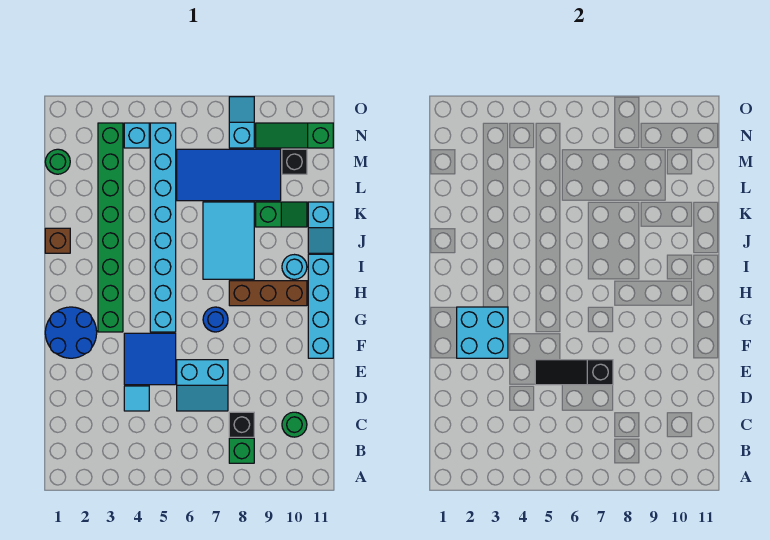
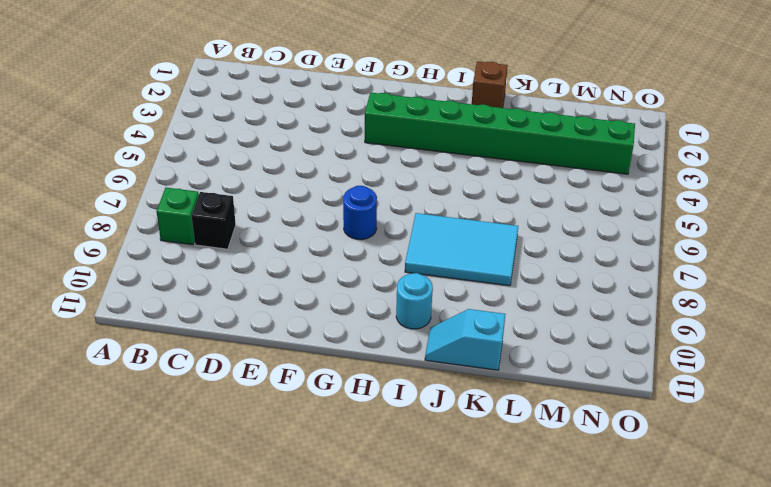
none -> green round brick C10 level 1
none -> cyan tile D4 level 1
none -> cyan slope D6:E7 level 1 top E

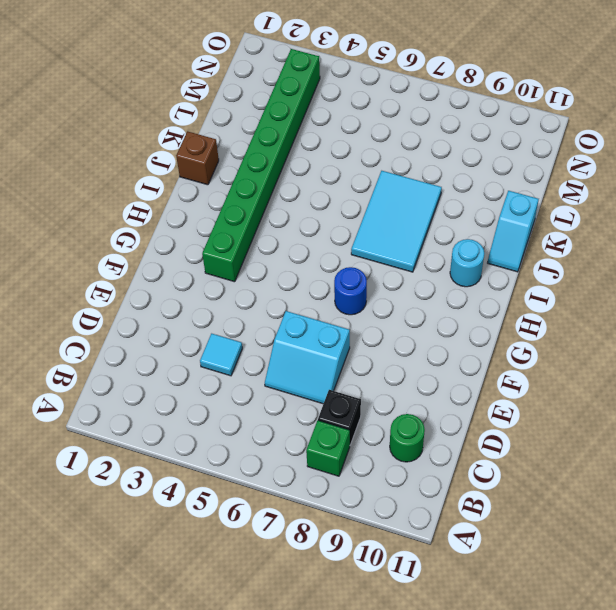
none -> blue tile E4:F5 level 1
none -> blue round brick F1:G2 level 1
none -> cyan brick F11:I11 level 1

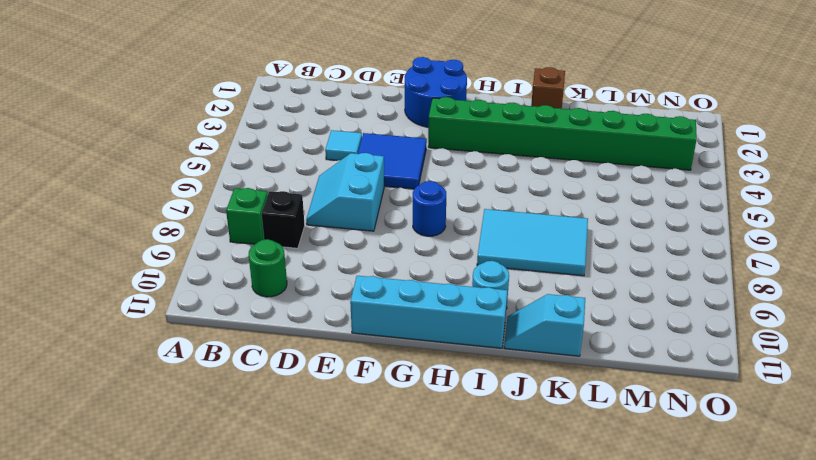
none -> cyan brick G5:N5 level 1
none -> brown brick H8:H10 level 1
none -> green slope K9:K10 level 1 top 9

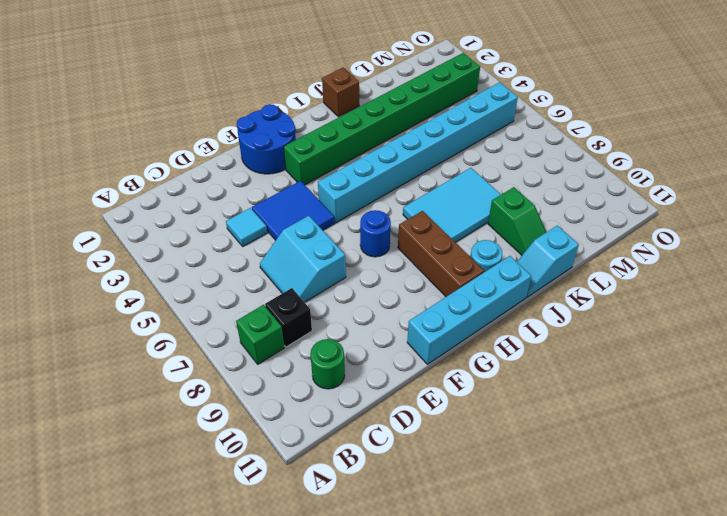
none -> blue tile L6:M9 level 1
none -> green round brick M1 level 1
none -> black brick M10 level 1

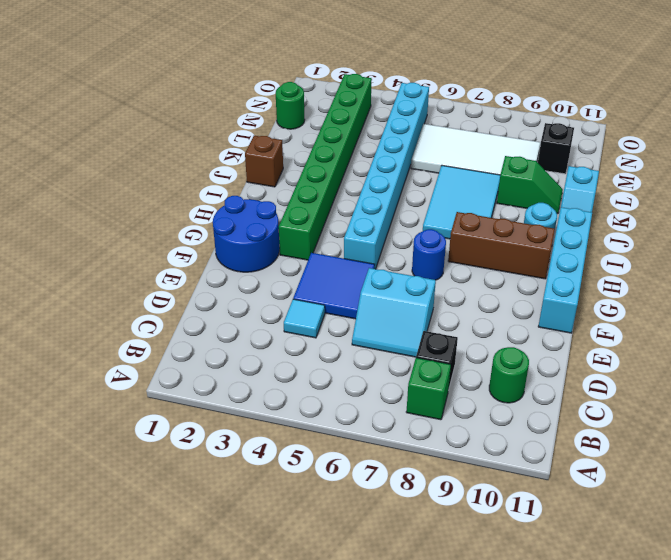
white tile L6:M9 level 1 -> blue tile L6:M9 level 1
none -> cyan brick N4 level 1
none -> cyan slope N8:O8 level 1 top N
none -> green slope N9:N11 level 1 top 11

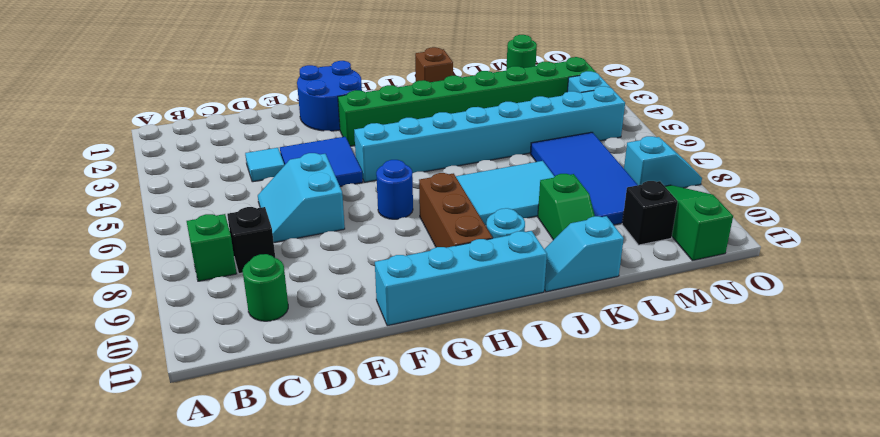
none -> black slope E5:E7 level 2 top 7
none -> cyan brick F2:G3 level 2

